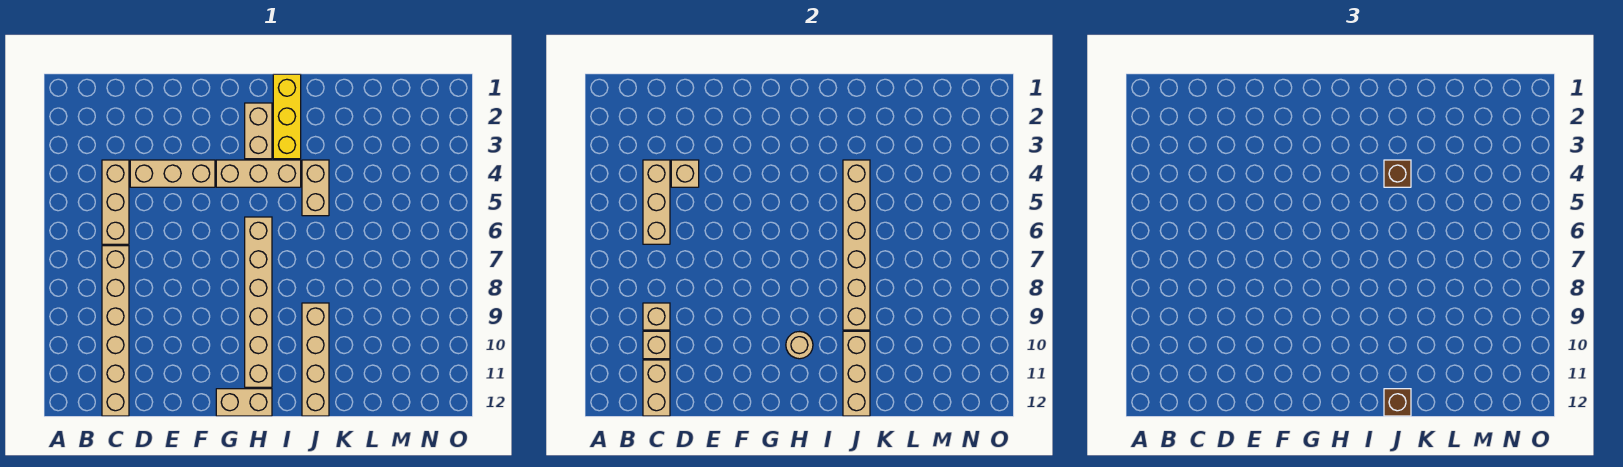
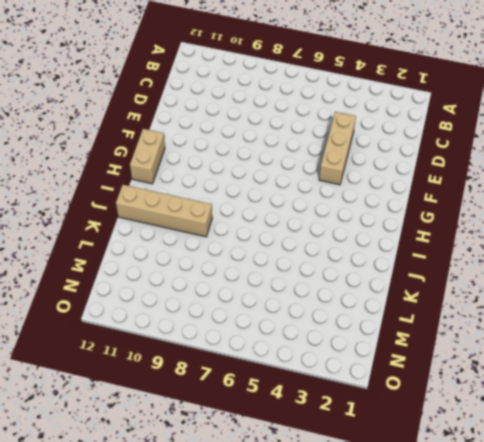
none -> tan brick C4:C6 level 1
none -> tan brick C7:C12 level 1
none -> tan brick G4:I4 level 1

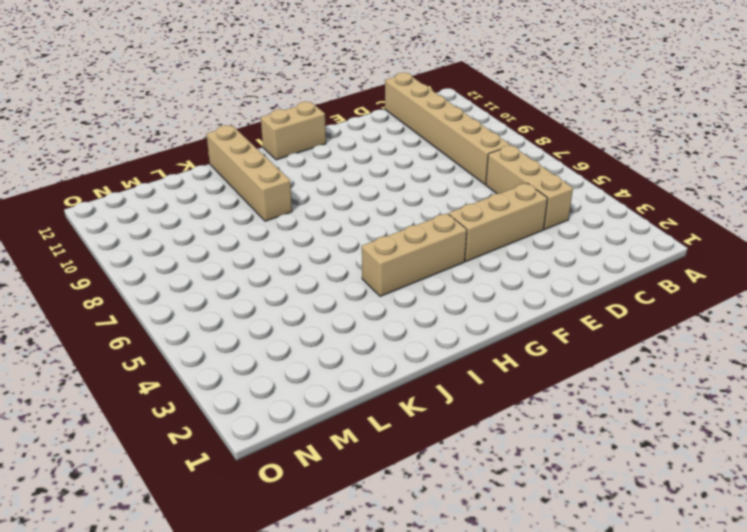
none -> tan brick H2:H3 level 1
none -> tan brick H6:H11 level 1
none -> yellow brick I1:I3 level 1

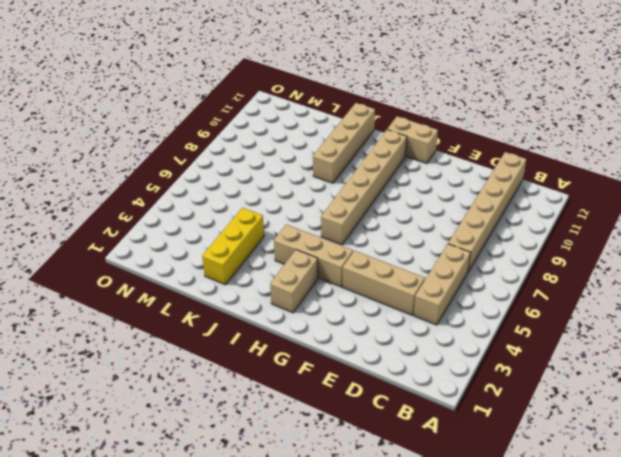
yellow brick K2:K4 level 1 -> yellow brick I1:I3 level 1
none -> tan brick J4:J5 level 1
none -> tan brick C4:C6 level 2
none -> tan brick C9 level 2

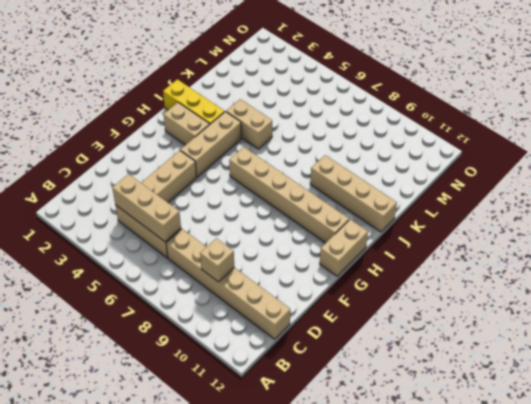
none -> tan brick C10 level 2
none -> tan brick C11:C12 level 2
none -> tan brick D4 level 2

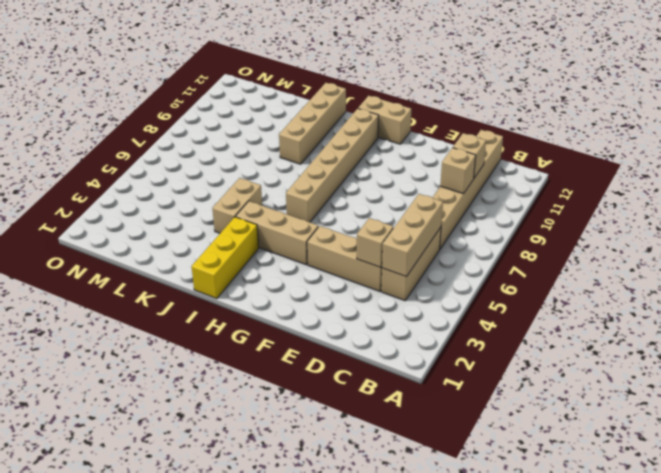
none -> tan brick H2:H3 level 1
none -> tan brick C11:C12 level 2
none -> tan round brick H10 level 2

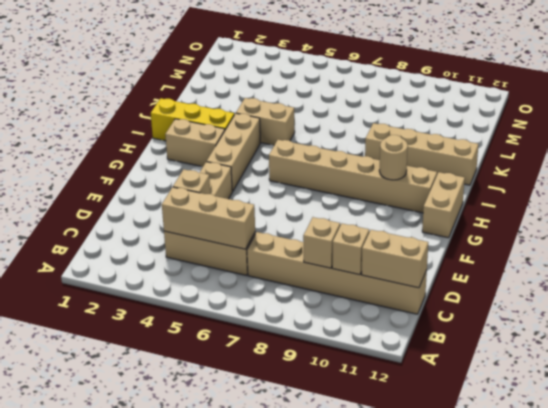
none -> tan brick J4:J9 level 2
none -> tan brick J10:J12 level 2
none -> brown brick J4 level 3

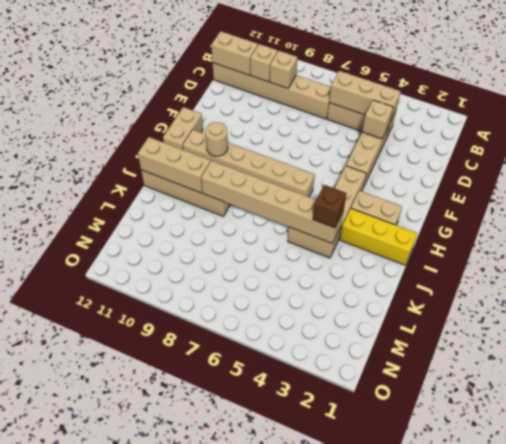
none -> brown brick J12 level 3

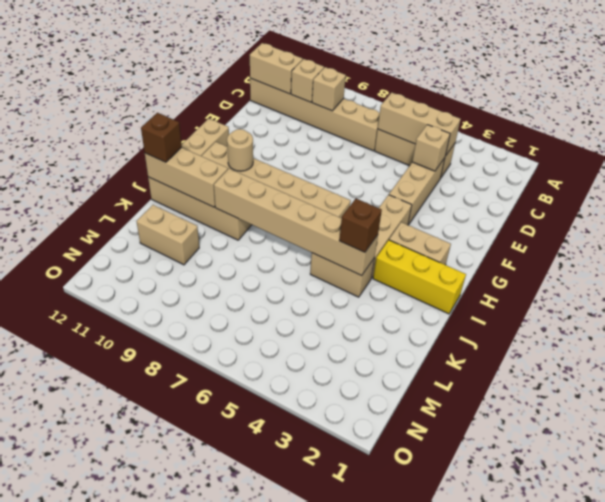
tan brick L10:L11 level 1 -> none

